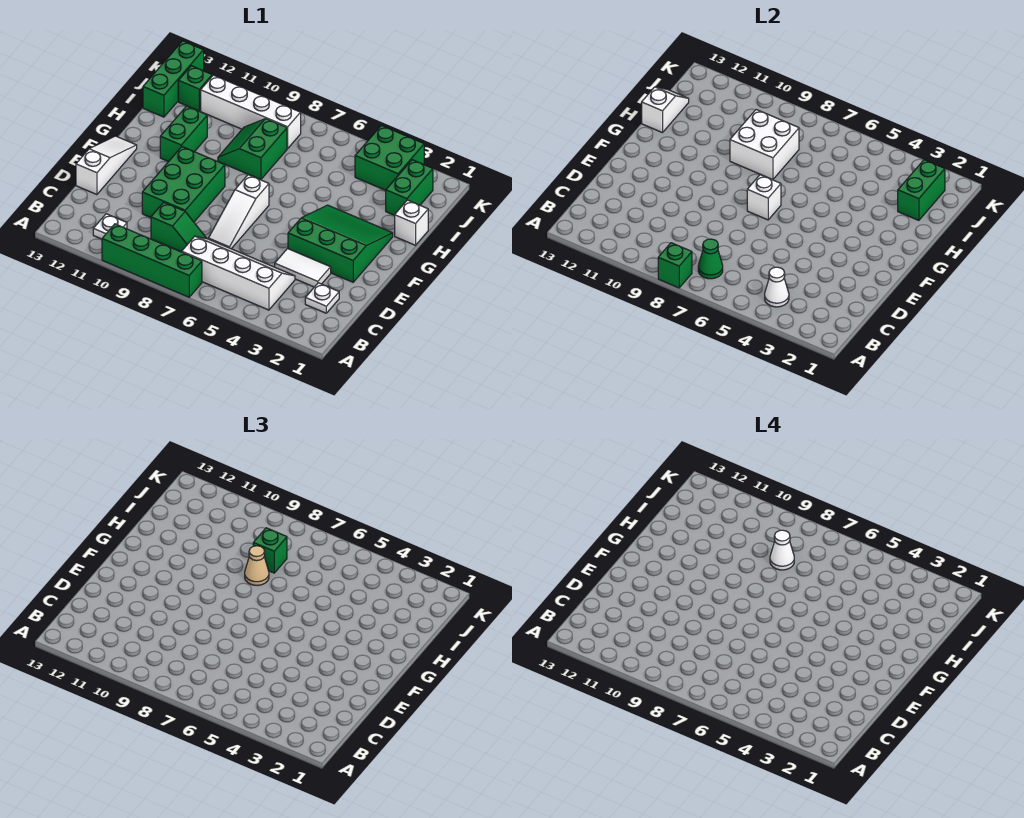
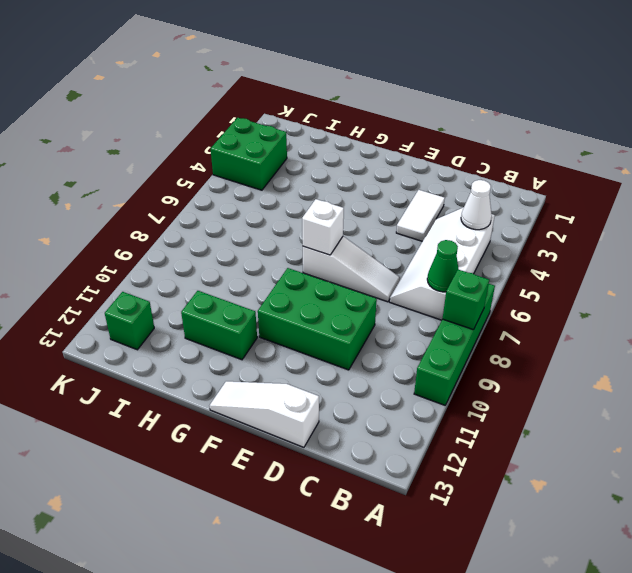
none -> white plate B11 level 1
none -> white plate C2 level 1
none -> green slope C8:C9 level 1 top 9

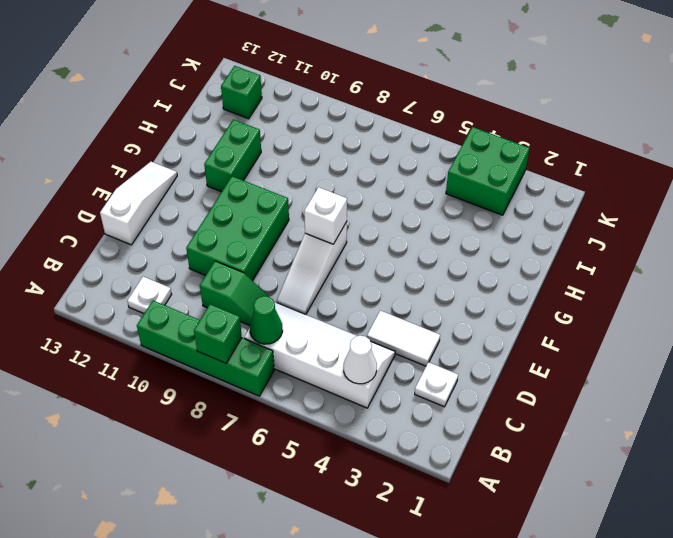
none -> green slope E2:G4 level 1 top E
none -> white brick H1 level 1
none -> green slope H8:I9 level 1 top 8

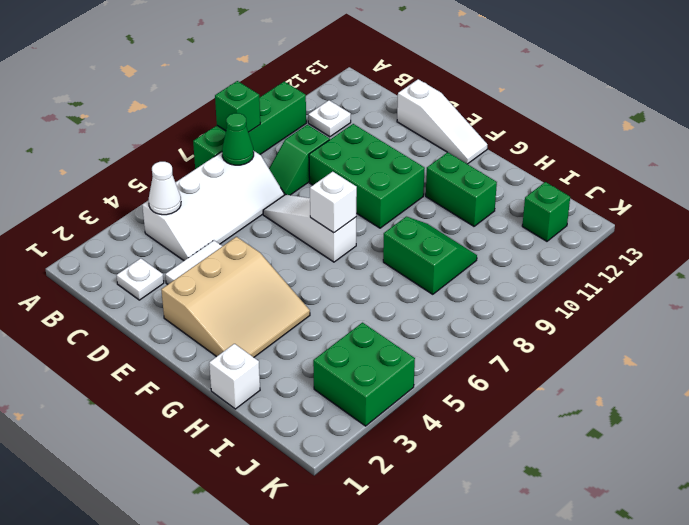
tan slope E2:G4 level 1 top E -> green slope E2:G4 level 1 top E
none -> green brick I2:J2 level 1
none -> green brick I13:K13 level 1
none -> white brick J8:J11 level 1

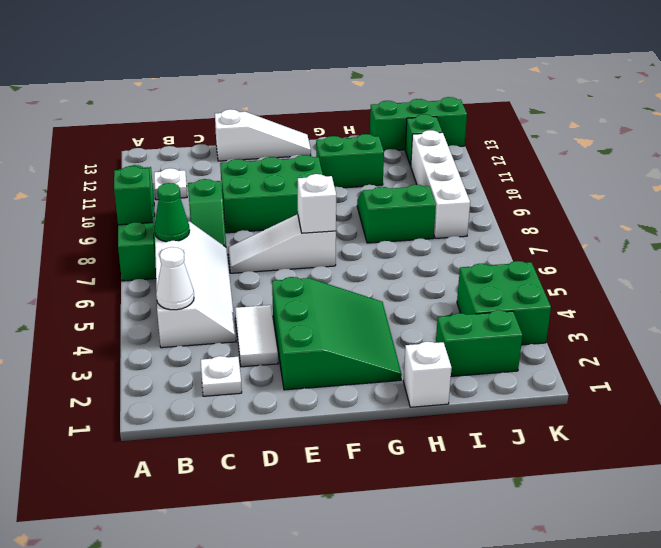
none -> white brick H8:I9 level 2
none -> white slope H13:I13 level 2 top H
none -> green brick I2:J2 level 2

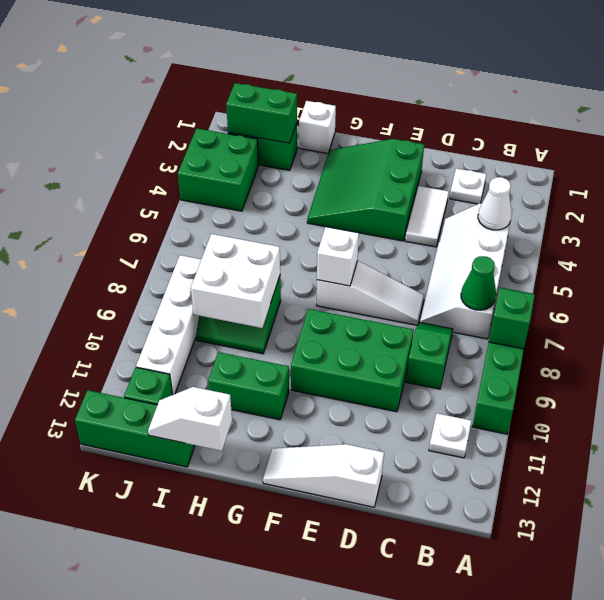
none -> tan cone H8 level 3
none -> green brick I8 level 3
none -> white cone I8 level 4

